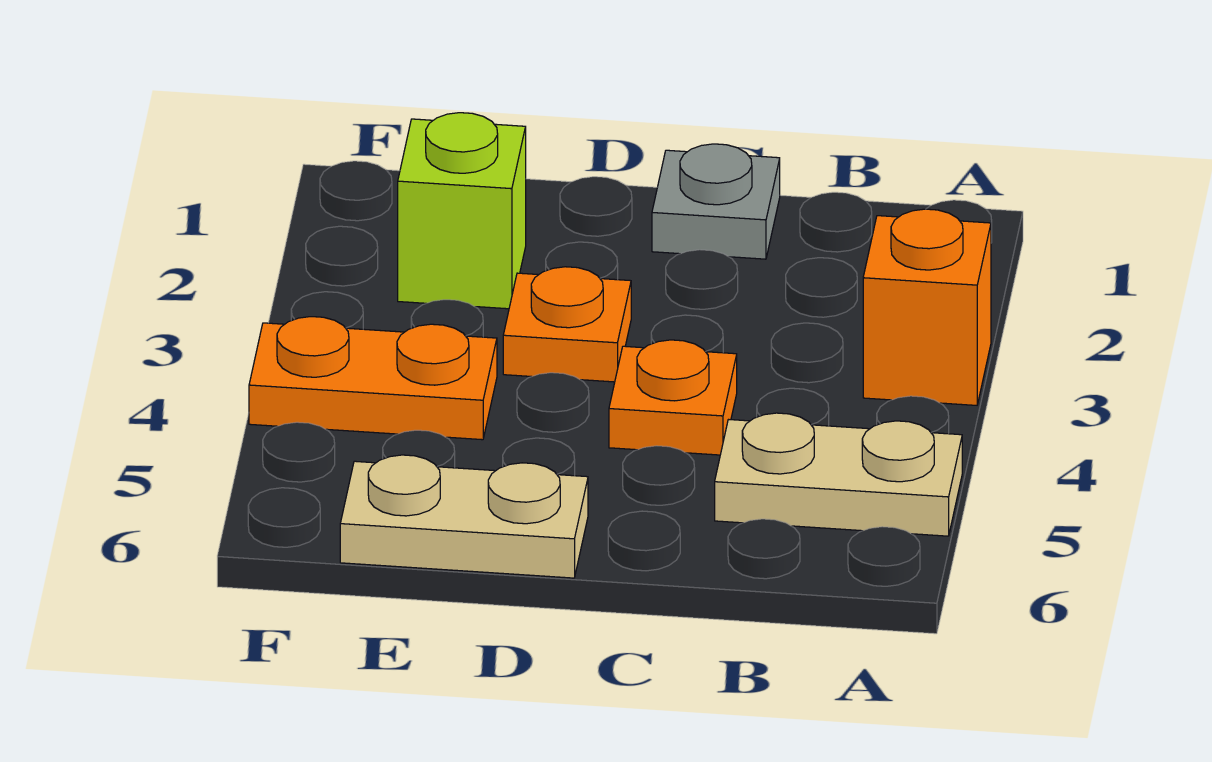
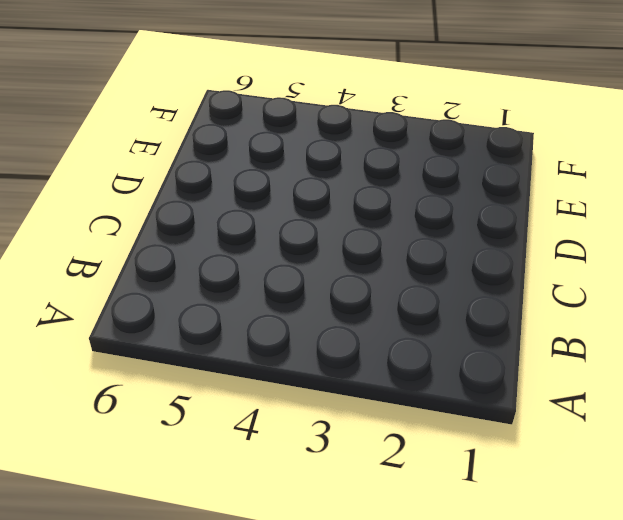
none -> orange brick A3 level 1
none -> tan plate A5:B5 level 1

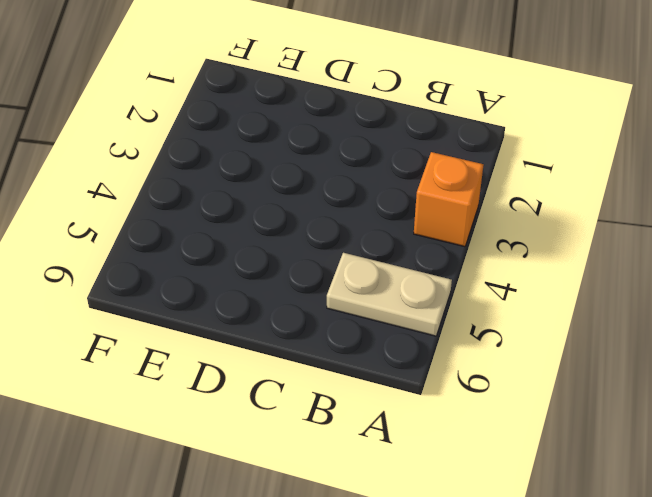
none -> grey plate C1 level 1
none -> orange plate C4 level 1

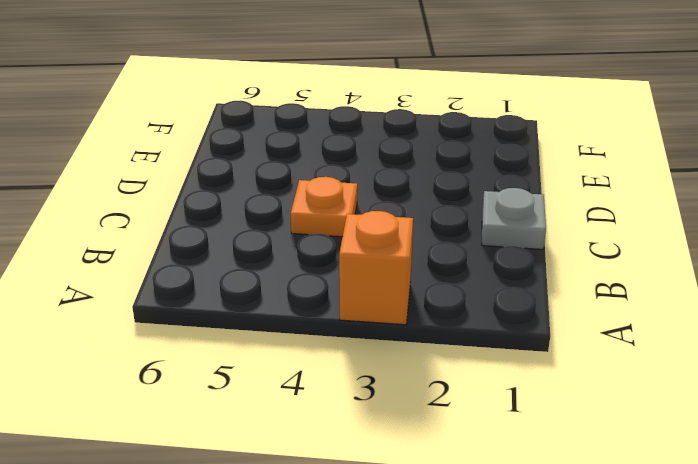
none -> tan plate A5:B5 level 1
none -> orange plate D3 level 1

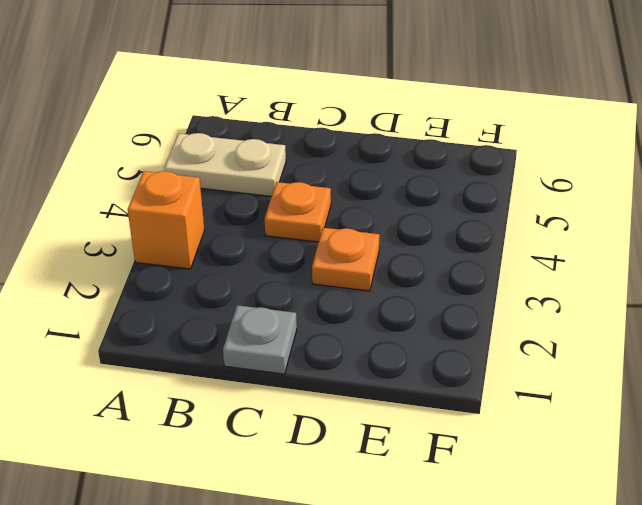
none -> tan plate D6:E6 level 1
none -> lime brick E2 level 1

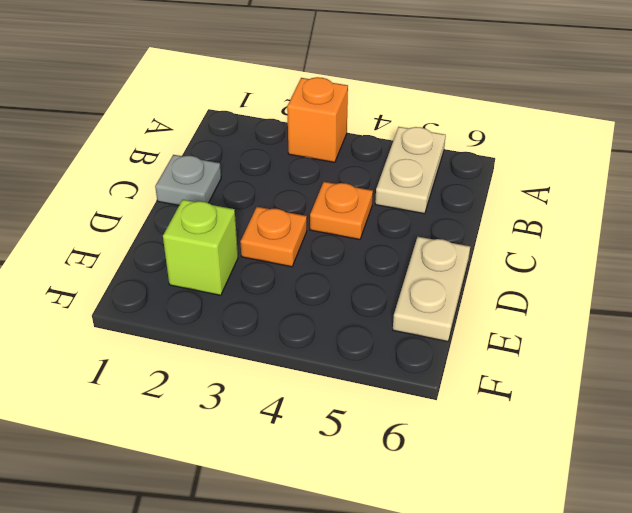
none -> orange plate E4:F4 level 1

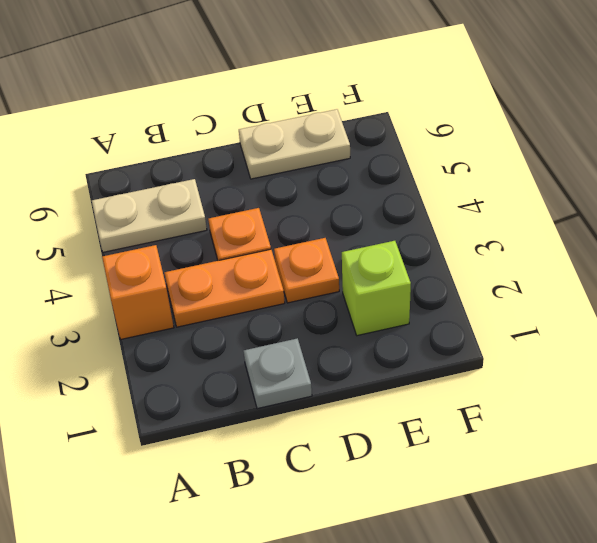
orange plate B3:C3 level 1 -> orange plate E4:F4 level 1

